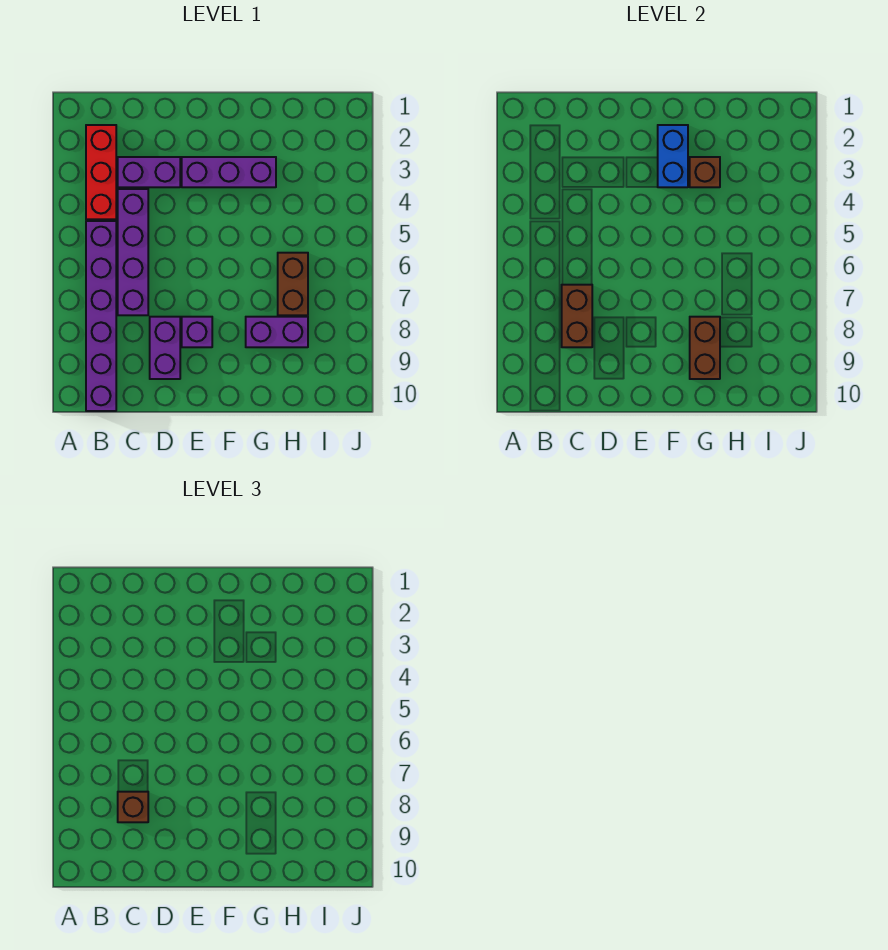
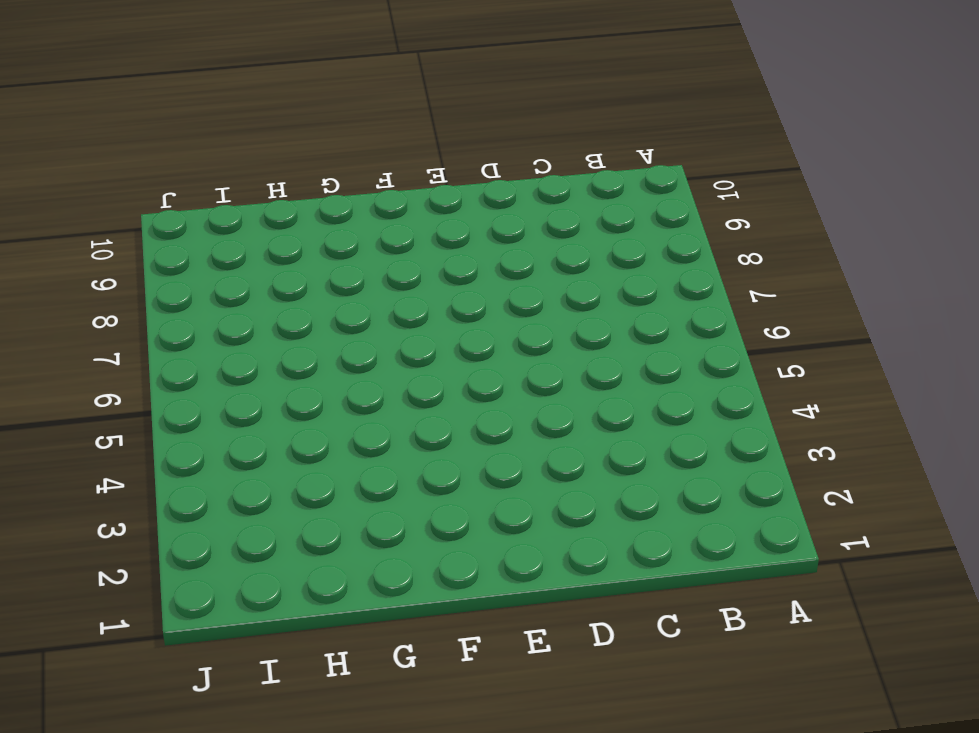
none -> red brick B2:B4 level 1
none -> purple brick B5:B10 level 1
none -> purple brick C3:D3 level 1

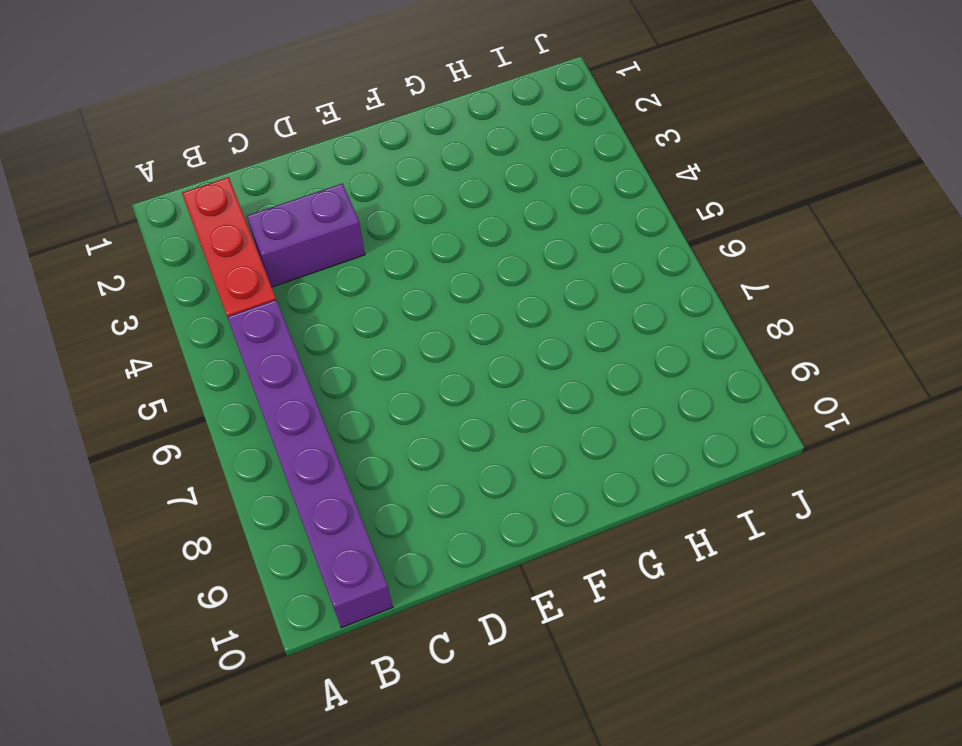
none -> purple brick C4:C7 level 1
none -> purple brick D8:D9 level 1
none -> purple brick E3:G3 level 1

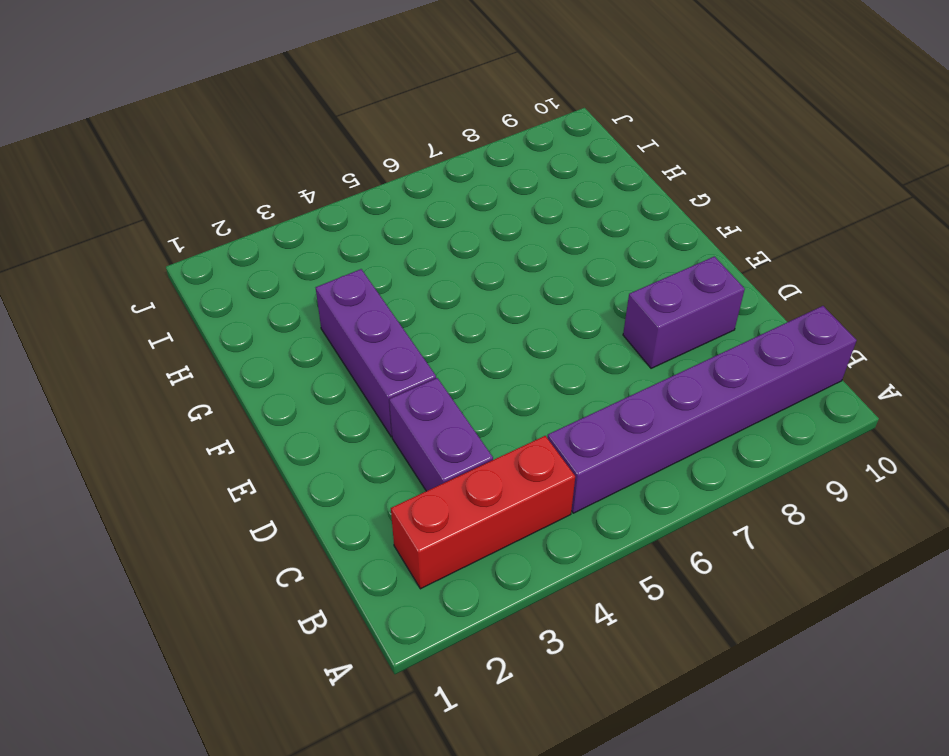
none -> purple brick C4:C7 level 1
none -> purple brick E8 level 1
none -> purple brick G8:H8 level 1

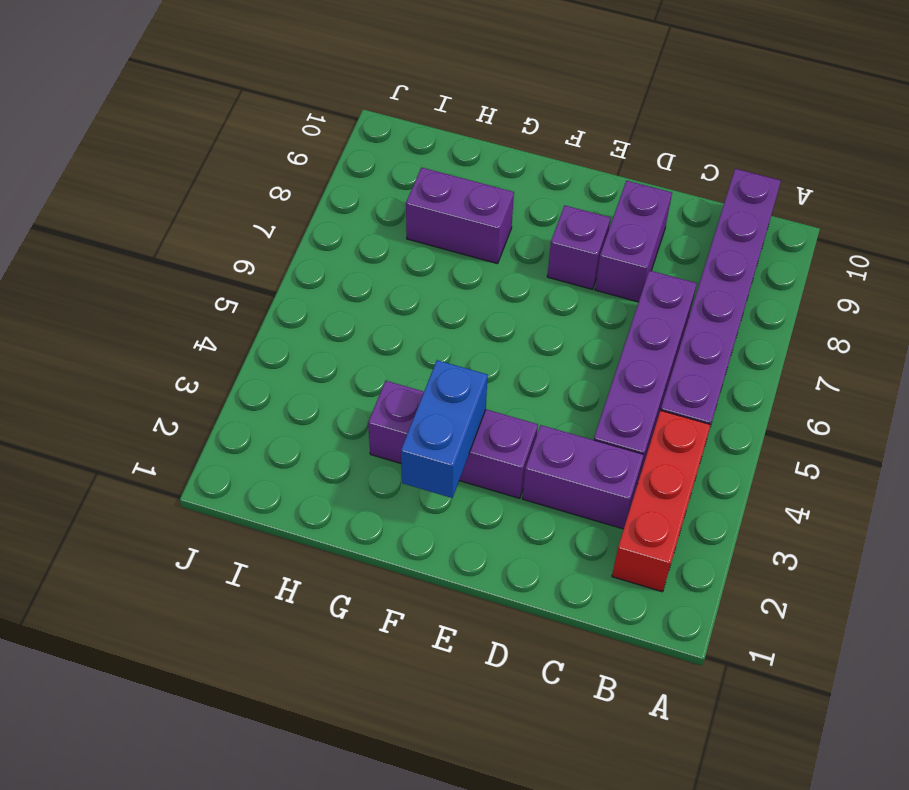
none -> brown brick H6:H7 level 1
none -> brown brick C7:C8 level 2
none -> brown brick G3 level 2

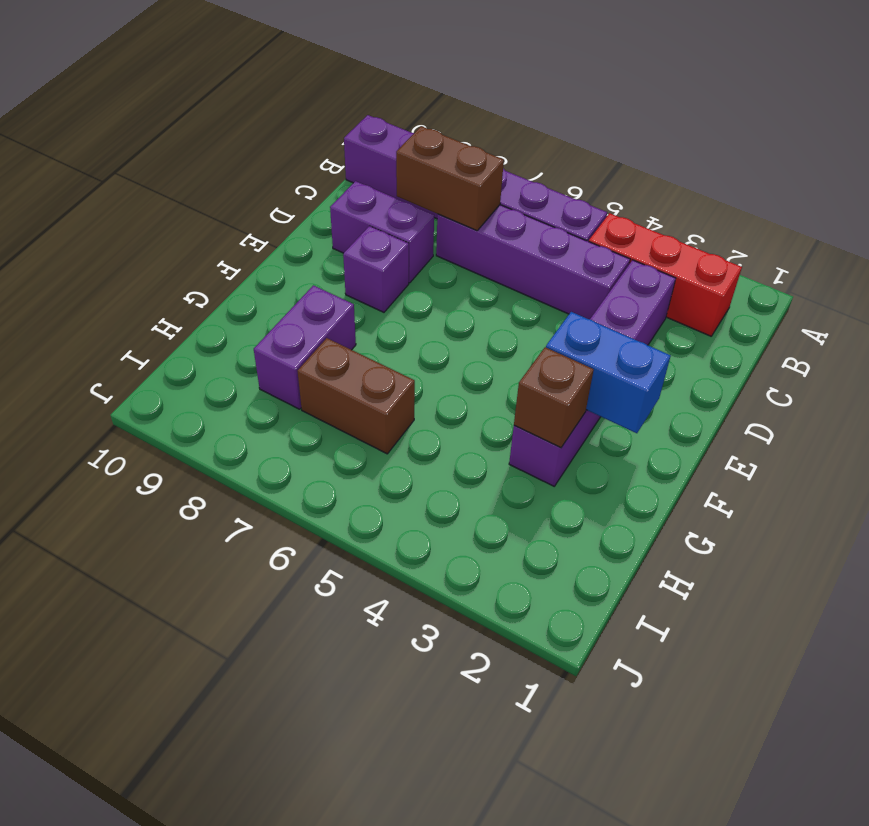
none -> brown brick G8:G9 level 2
none -> brown brick C8 level 3

